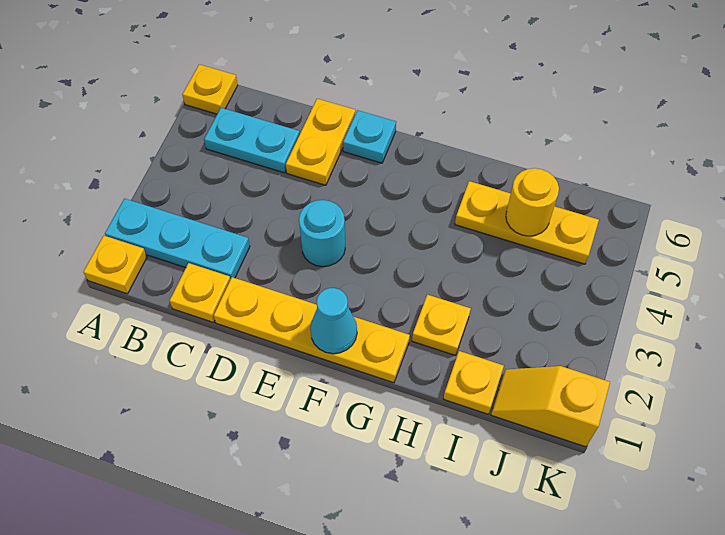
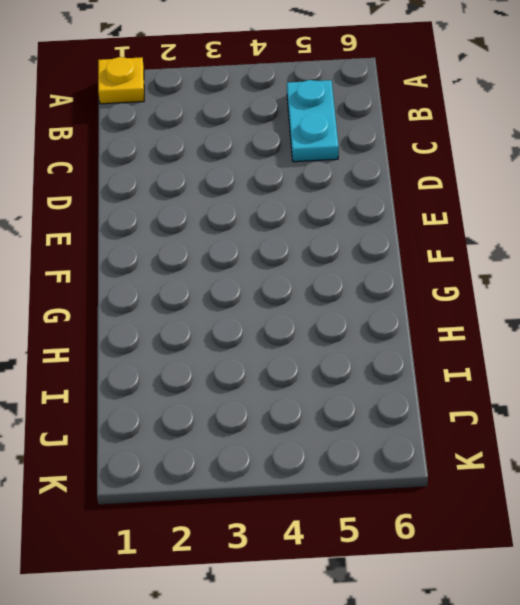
none -> cyan plate A2:C2 level 1
none -> yellow plate A6 level 1
none -> yellow plate C1 level 1

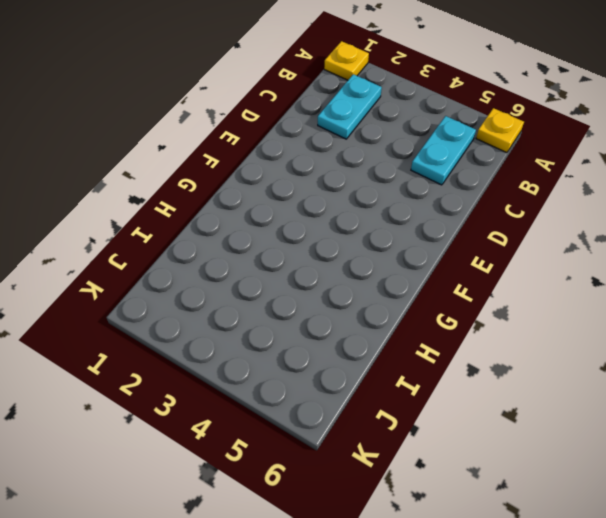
cyan plate B2:C2 level 1 -> cyan plate A2:C2 level 1
none -> yellow plate C1 level 1
none -> yellow plate D1:G1 level 1
none -> yellow plate D5:D6 level 1

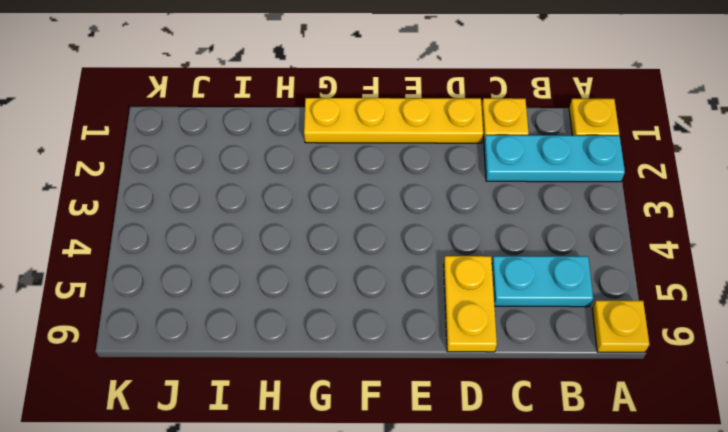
none -> cyan round brick E3 level 1
none -> cyan plate E6 level 1
none -> yellow plate H2 level 1

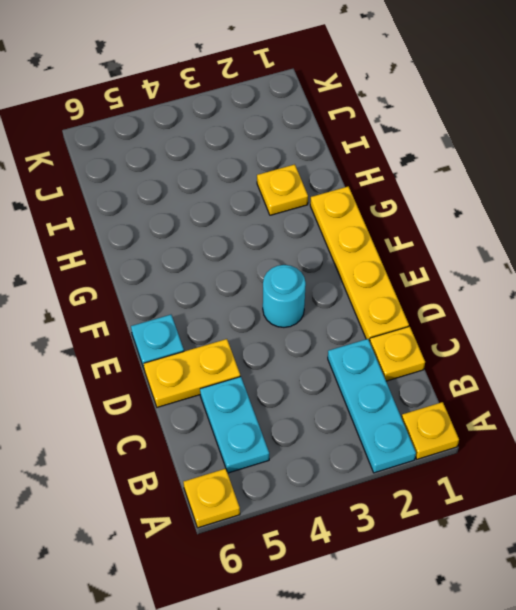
none -> yellow plate H5:J5 level 1
none -> yellow plate I1 level 1
none -> yellow slope J1:K1 level 1 top K

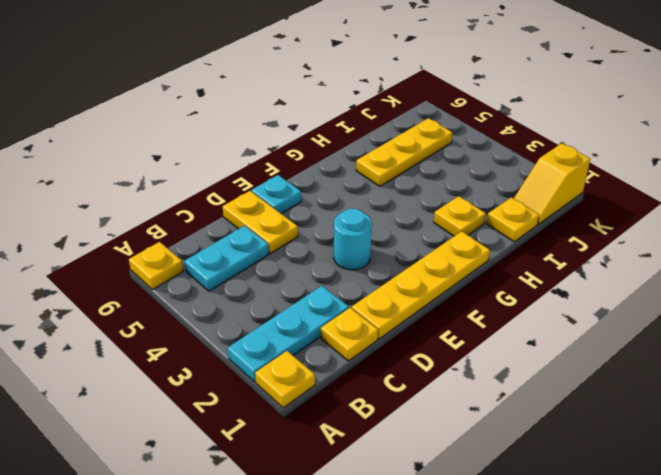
none -> cyan cone F1 level 2
none -> yellow round brick I5 level 2

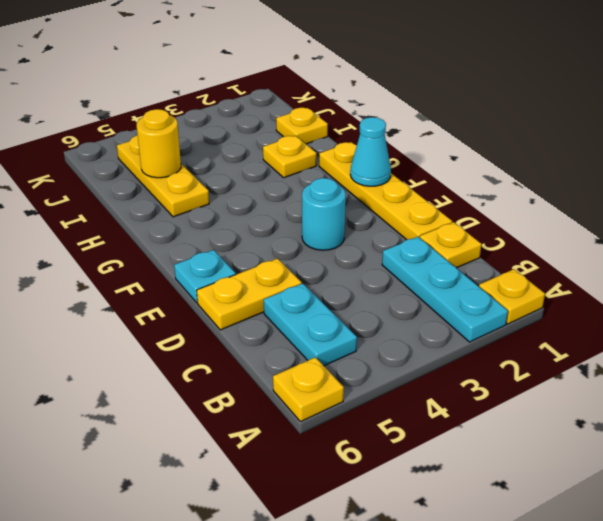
none -> yellow slope J1:K1 level 1 top K

